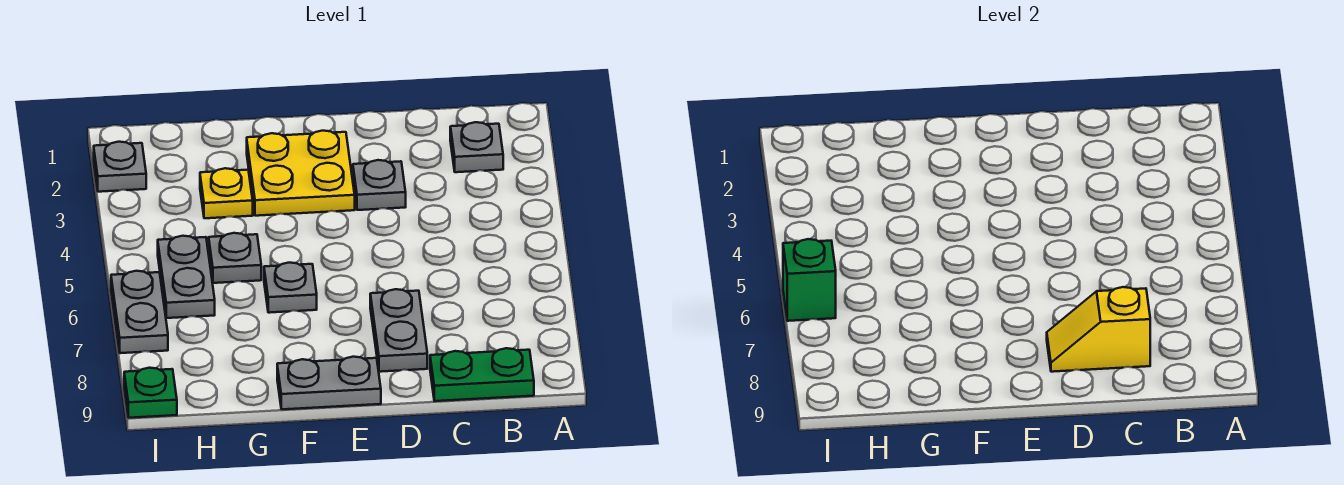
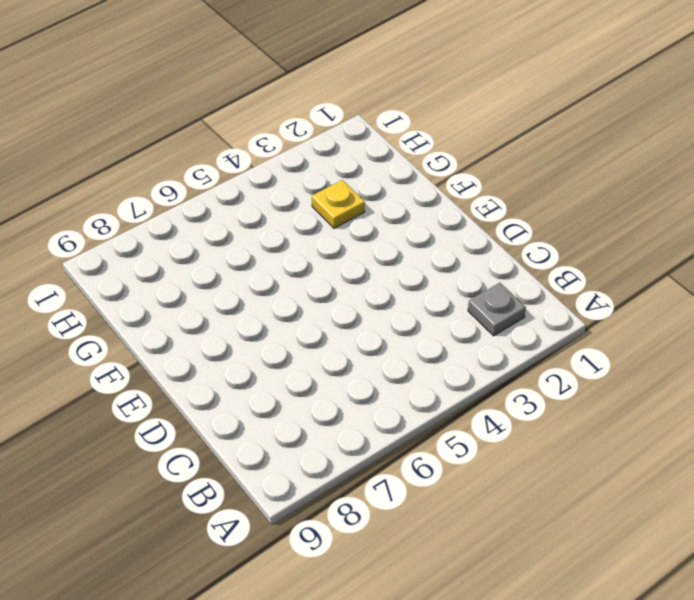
none -> green plate B9:C9 level 1
none -> grey plate D3 level 1
none -> grey plate D7:D8 level 1

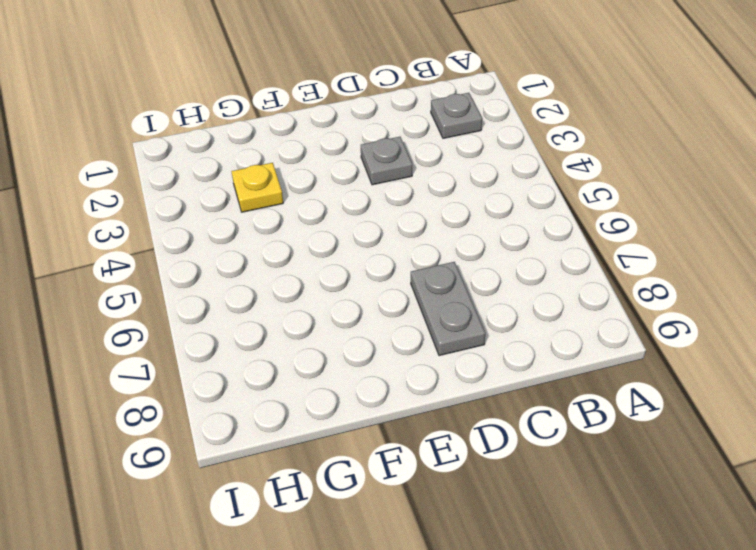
none -> green plate B9:C9 level 1
none -> yellow plate E2:F3 level 1
none -> grey plate E9:F9 level 1

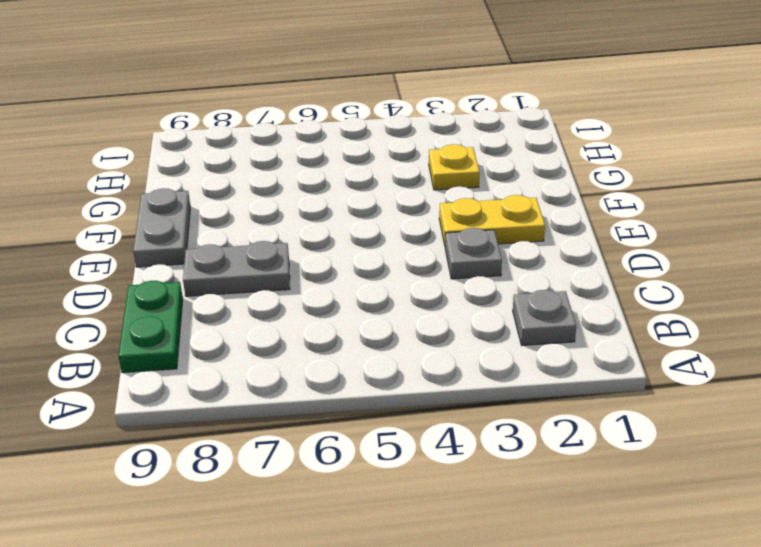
yellow plate E2:E3 level 1 -> yellow plate E2:F3 level 1
none -> grey plate F6 level 1
none -> grey plate G5 level 1
none -> grey plate H5:H6 level 1

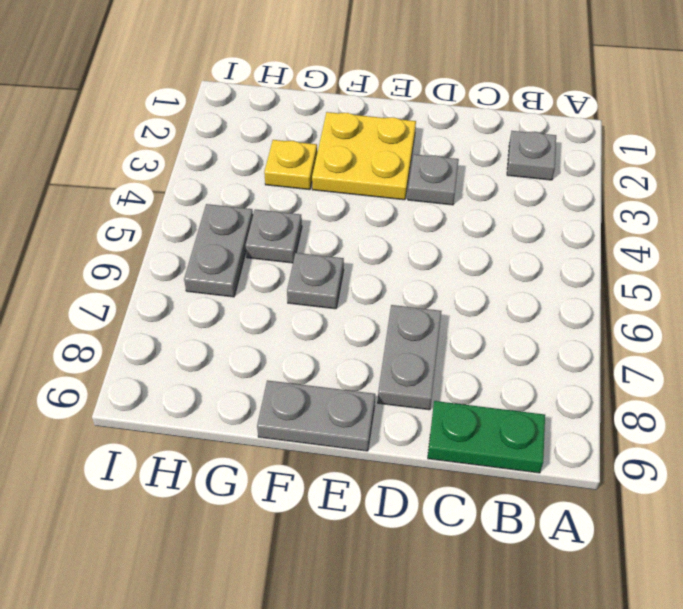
none -> grey plate I2 level 1
none -> grey plate I6:I7 level 1
none -> green plate I9 level 1

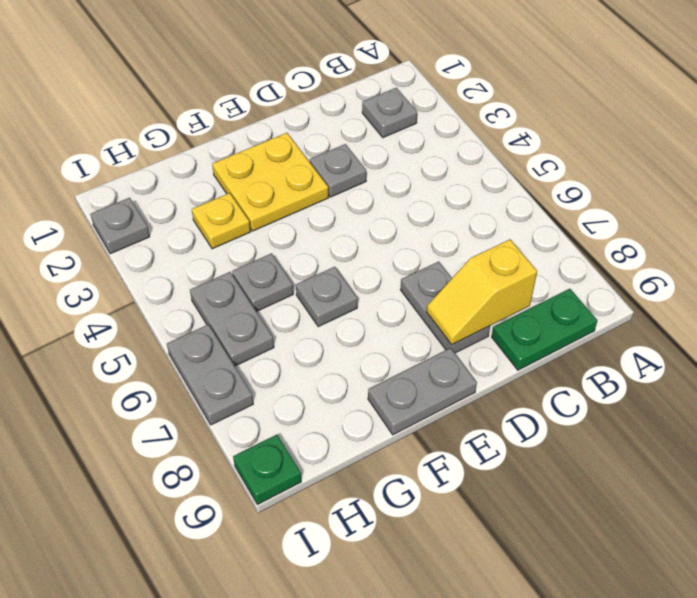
none -> green brick I6 level 2

